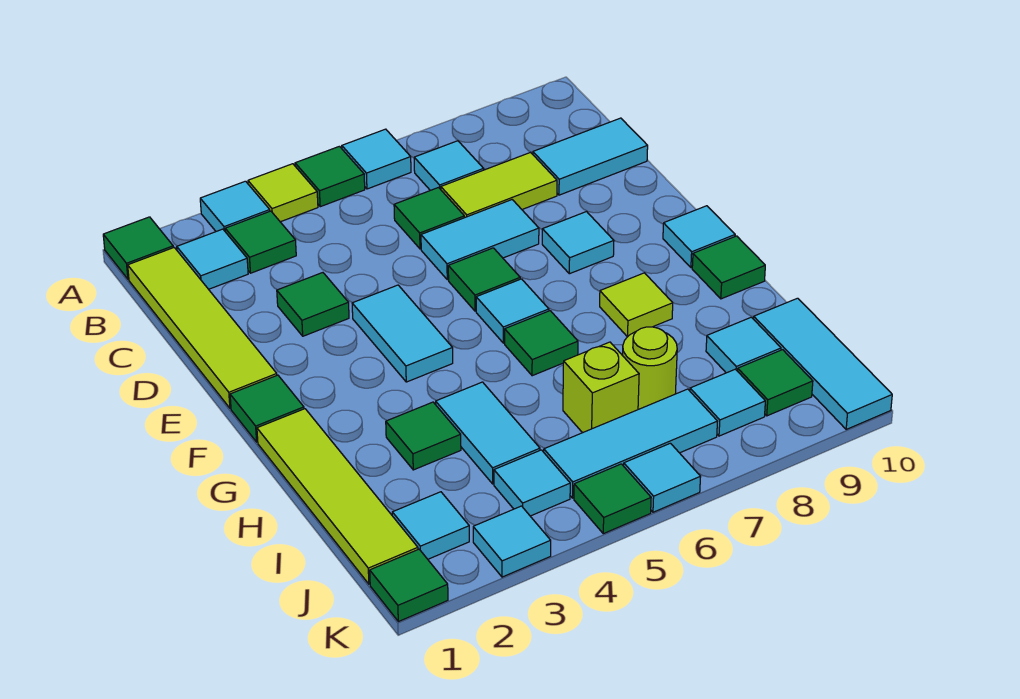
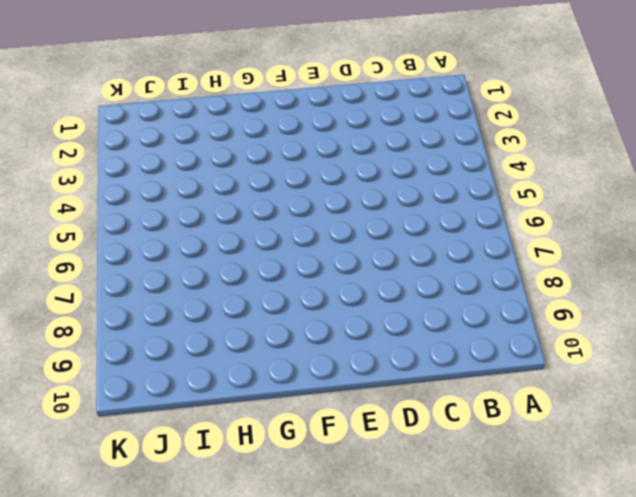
none -> green tile A1 level 1
none -> cyan tile A3 level 1
none -> lime tile A4 level 1
none -> green tile A5 level 1

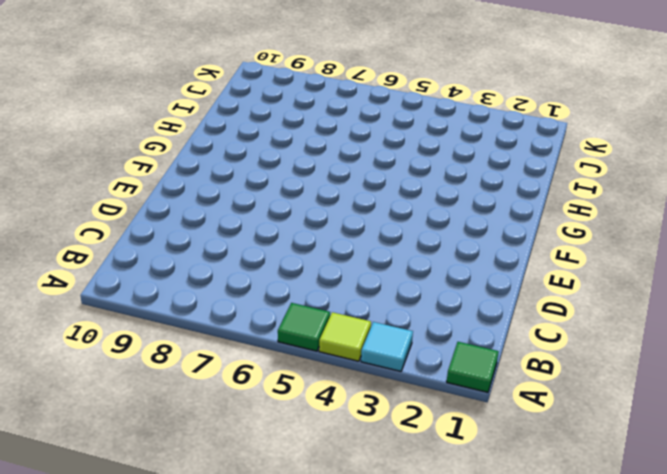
none -> cyan tile A6 level 1
none -> lime tile B1:E1 level 1
none -> cyan tile B2 level 1
none -> green tile B3 level 1

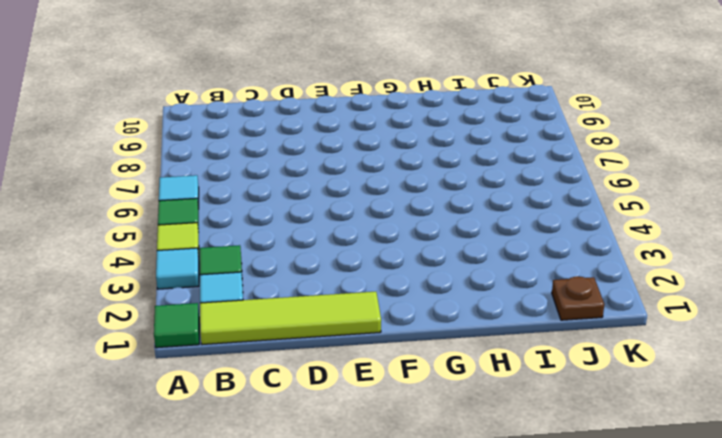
brown plate J1 level 1 -> lime tile G1:J1 level 1
none -> cyan tile B7 level 1
none -> green tile C6 level 1
none -> lime tile C7:C8 level 1
none -> cyan tile C9:C10 level 1

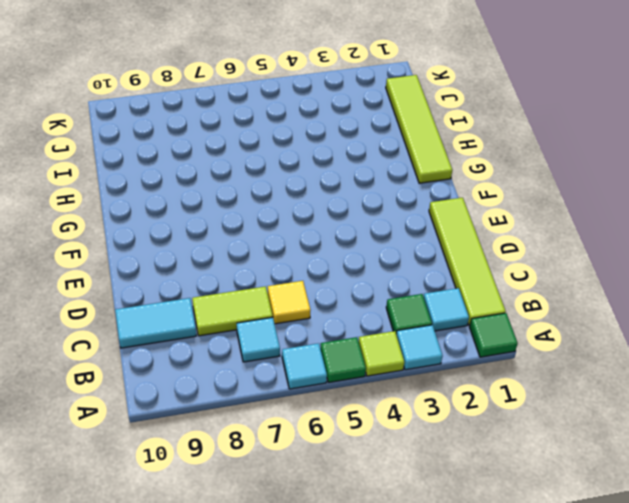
yellow tile C6 level 1 -> green tile C6 level 1
none -> green tile D3 level 1
none -> cyan tile D6:D7 level 1
none -> cyan tile E4:F4 level 1
none -> green tile E6 level 1

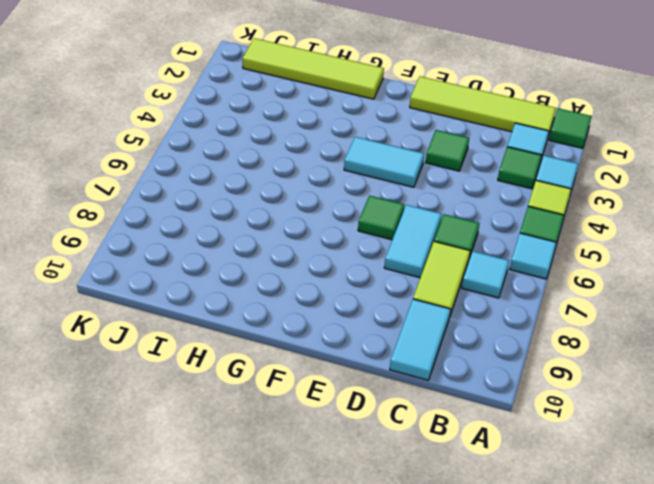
none -> cyan tile E8 level 1
none -> green tile F1 level 1
none -> cyan tile F6 level 1
none -> cyan tile F10 level 1

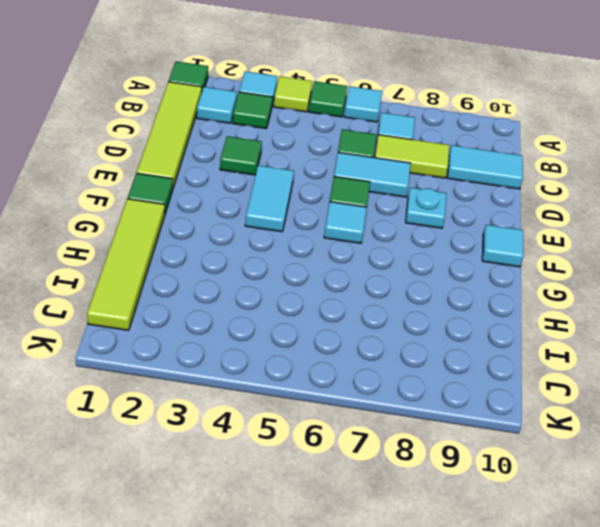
cyan plate E8 level 1 -> cyan tile E8 level 1
none -> green tile G6 level 1
none -> lime tile G8 level 1
none -> green tile G10 level 1
none -> green tile H3 level 1

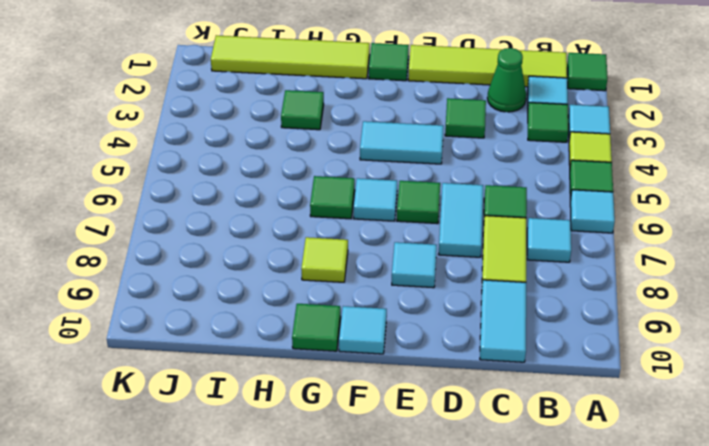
green cone C2 level 1 -> none
none -> cyan tile H4:I4 level 1
none -> lime brick I6 level 1
none -> lime round brick I7 level 1
none -> cyan tile I9 level 1

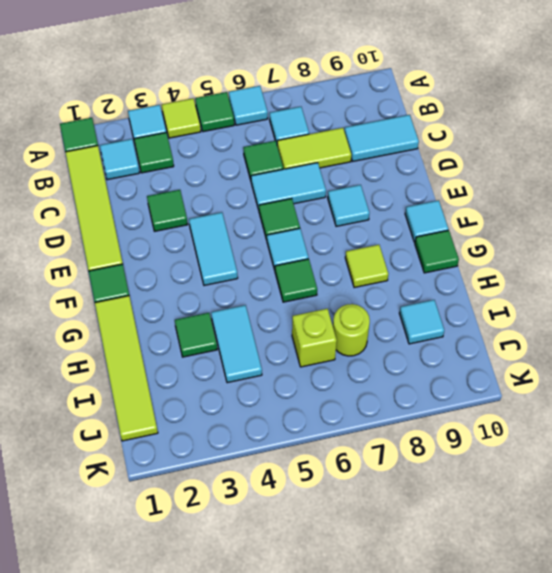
none -> cyan tile I10:K10 level 1
none -> cyan tile J2 level 1
none -> cyan tile J4 level 1
none -> cyan tile J5:J7 level 1

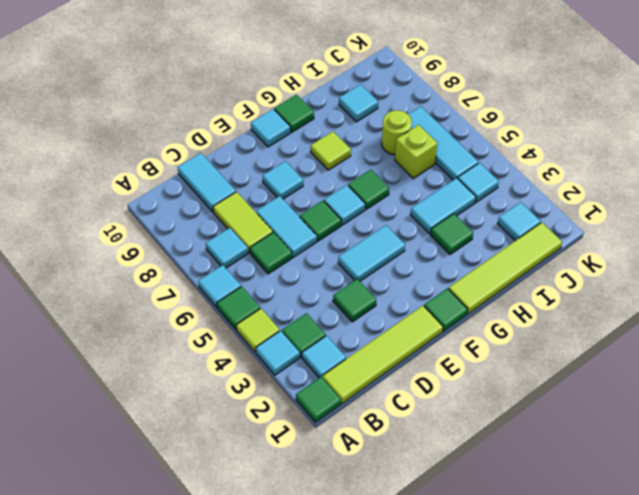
none -> cyan tile I10:K10 level 1
none -> cyan tile J8 level 1
none -> green tile J9 level 1
none -> green tile K1 level 1

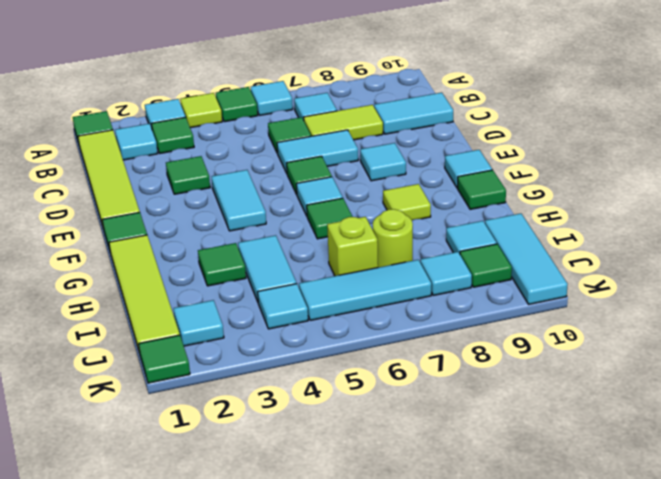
none -> cyan tile K3 level 1
none -> green tile K5 level 1
none -> cyan tile K6 level 1

